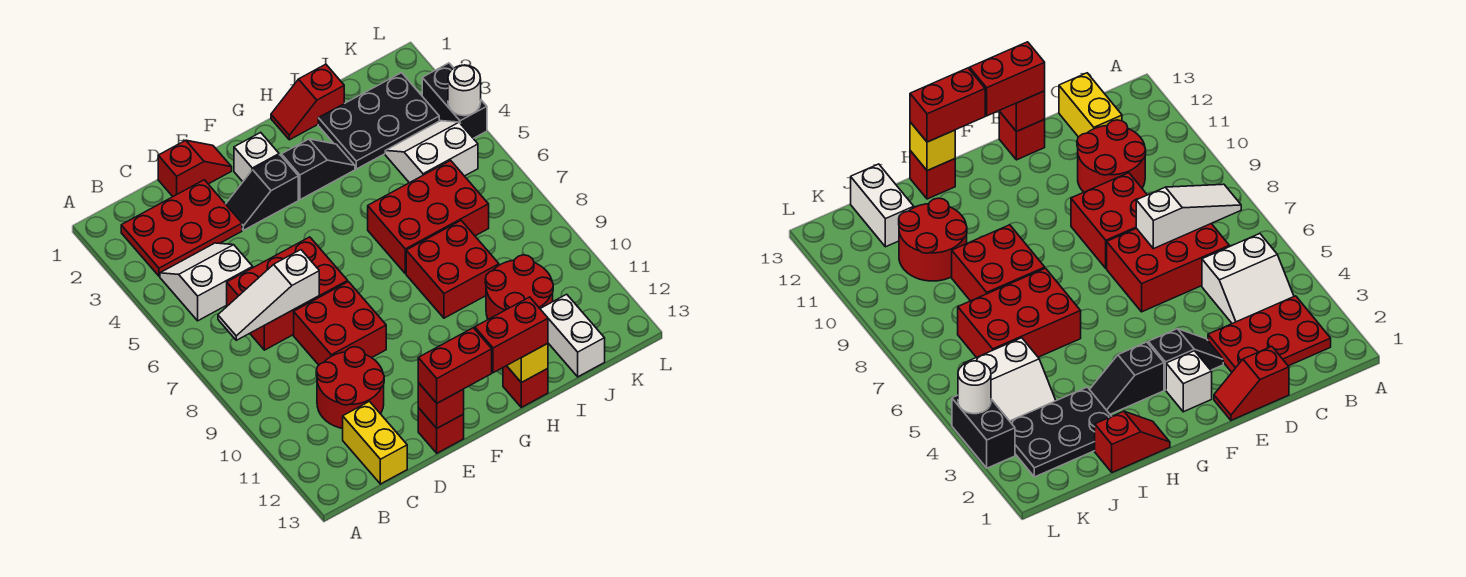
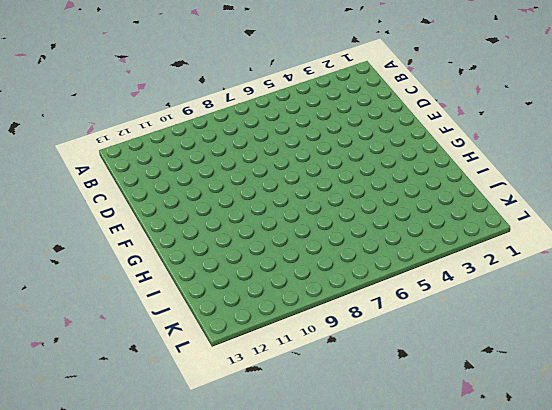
none -> red plate B2:D3 level 1
none -> white slope B4:C5 level 1 top 5
none -> red brick C6:E7 level 1

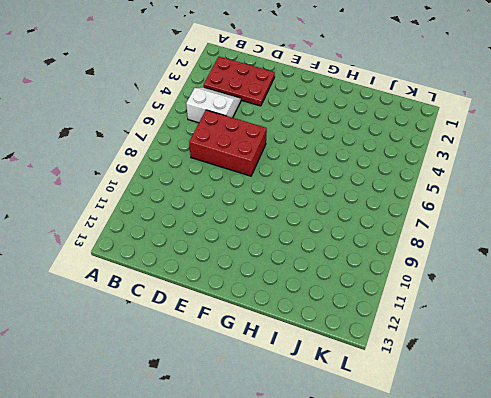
none -> red round brick C10:D11 level 1
none -> yellow brick C12:C13 level 1
none -> red slope D1:E1 level 1 top D

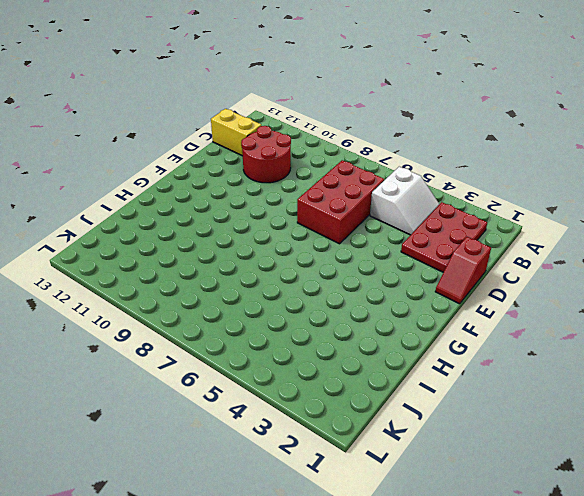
none -> red brick D8:E9 level 1
none -> black slope E3:F3 level 1 top F
none -> red brick E13 level 1

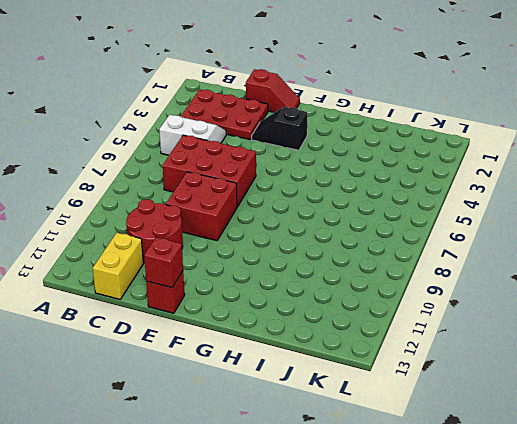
none -> white brick F2 level 1
none -> black slope G3:H3 level 1 top G
none -> red slope H1:I1 level 1 top I

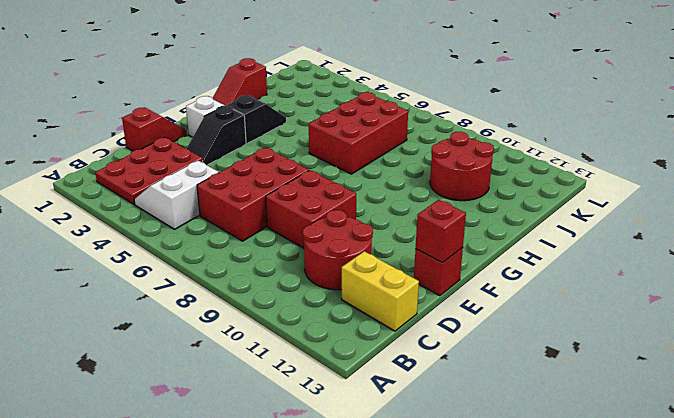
none -> red brick H8:I9 level 1
none -> red brick H13 level 1
none -> black plate I2:K3 level 1

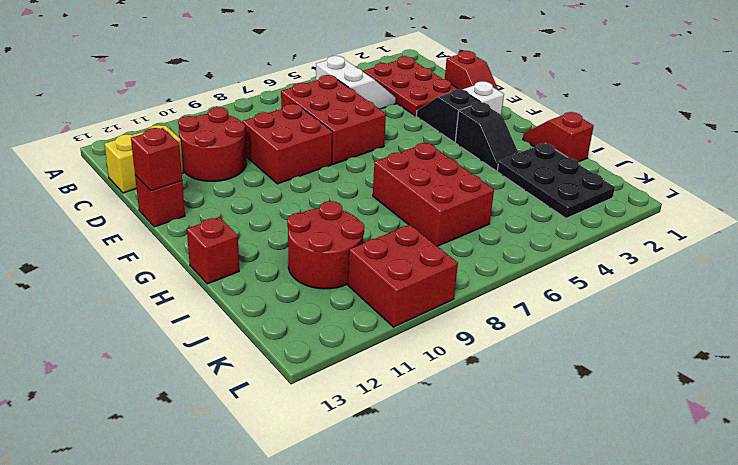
red brick K9:L10 level 1 -> red brick H8:I9 level 1
none -> white slope J4:K5 level 1 top 5
none -> white brick J12:J13 level 1
none -> black brick L3:L4 level 1

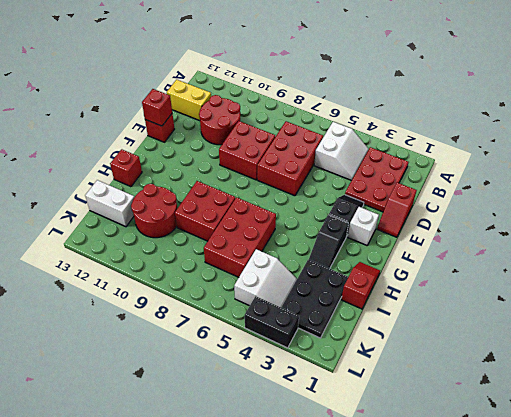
none -> white slope B7:D7 level 2 top D
none -> yellow brick H13 level 2
none -> white round brick L4 level 2

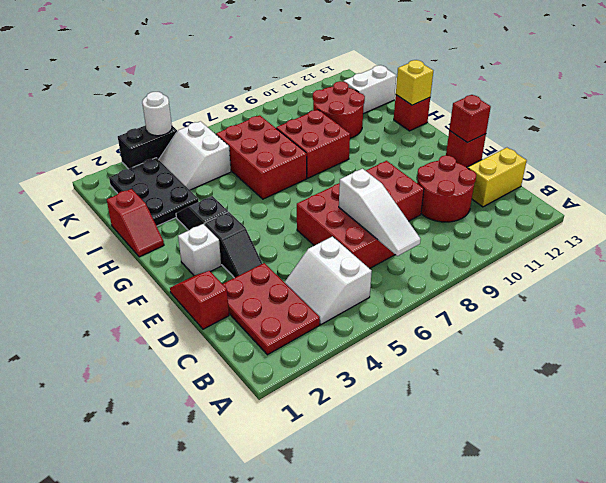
none -> red brick E13:F13 level 3
none -> red brick G13:H13 level 3

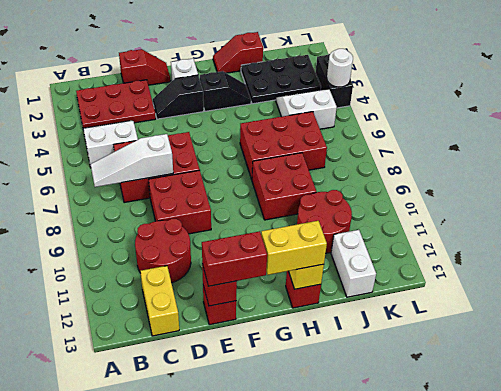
yellow brick G13:H13 level 3 -> red brick G13:H13 level 3

